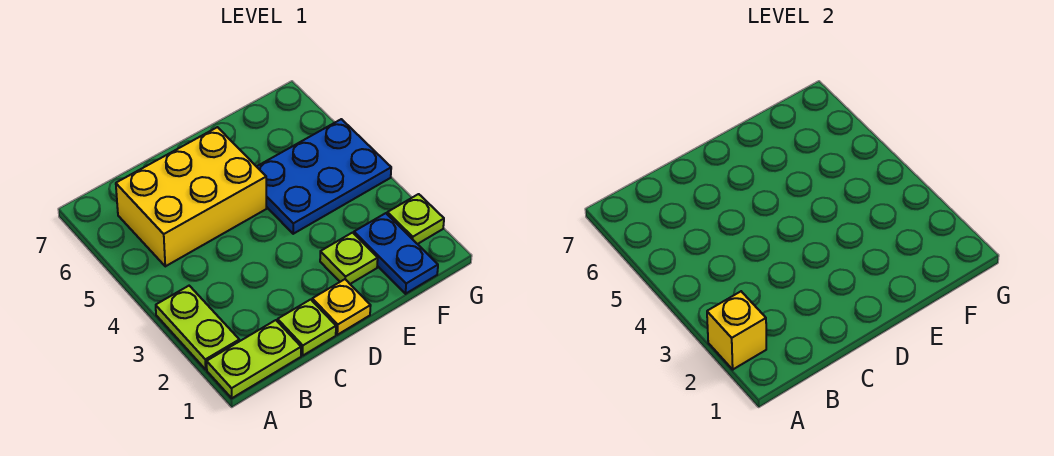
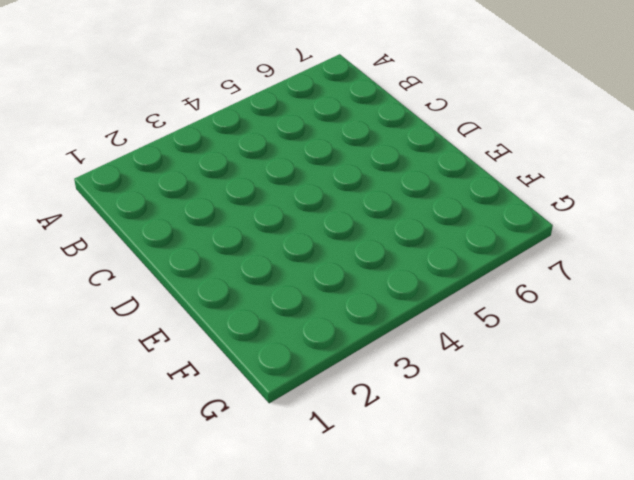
none -> lime plate A1:B1 level 1
none -> lime plate A2:A3 level 1

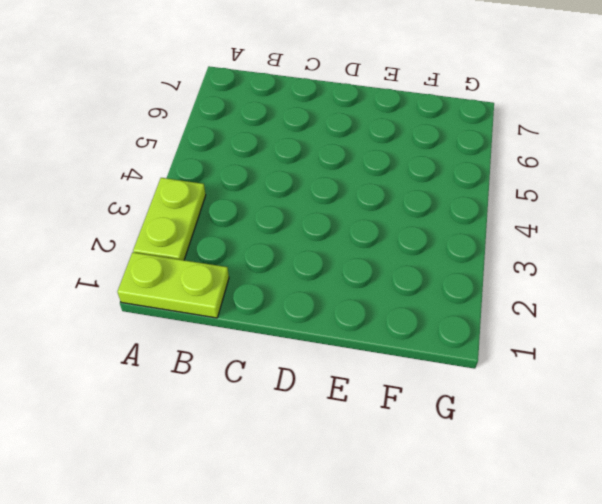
none -> yellow brick B5:D6 level 1
none -> lime plate C1 level 1

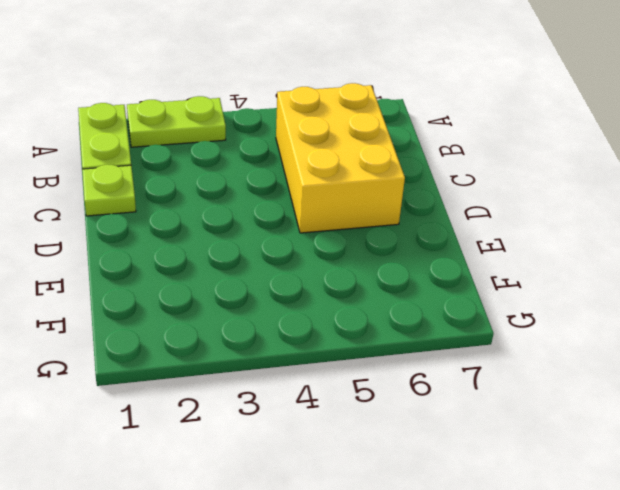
none -> yellow plate D1 level 1
none -> lime plate E2 level 1

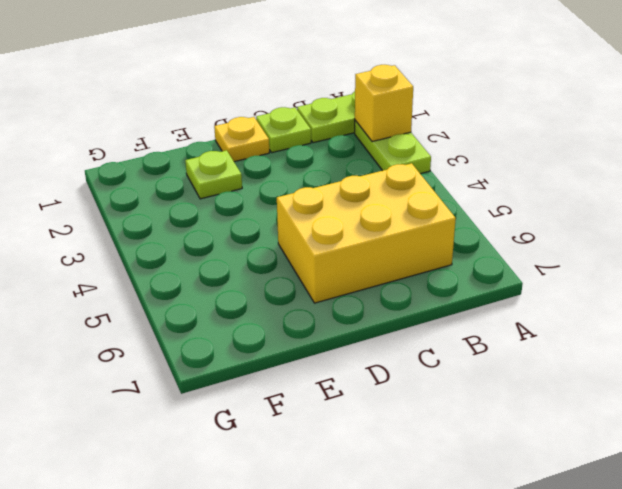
none -> blue plate E4:G5 level 1
none -> blue plate F1:F2 level 1

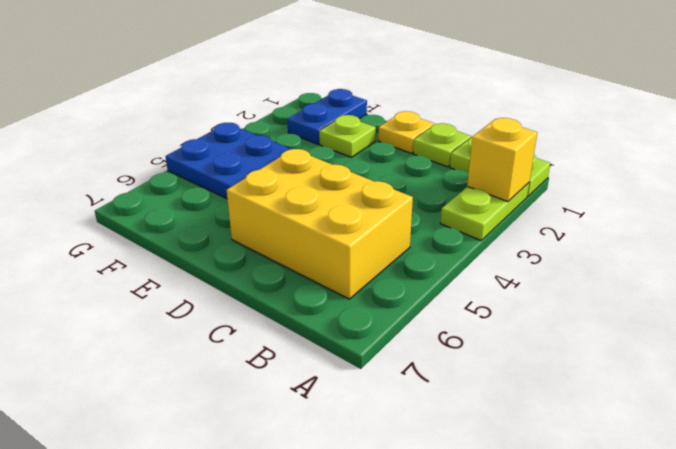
none -> lime plate G2 level 1

